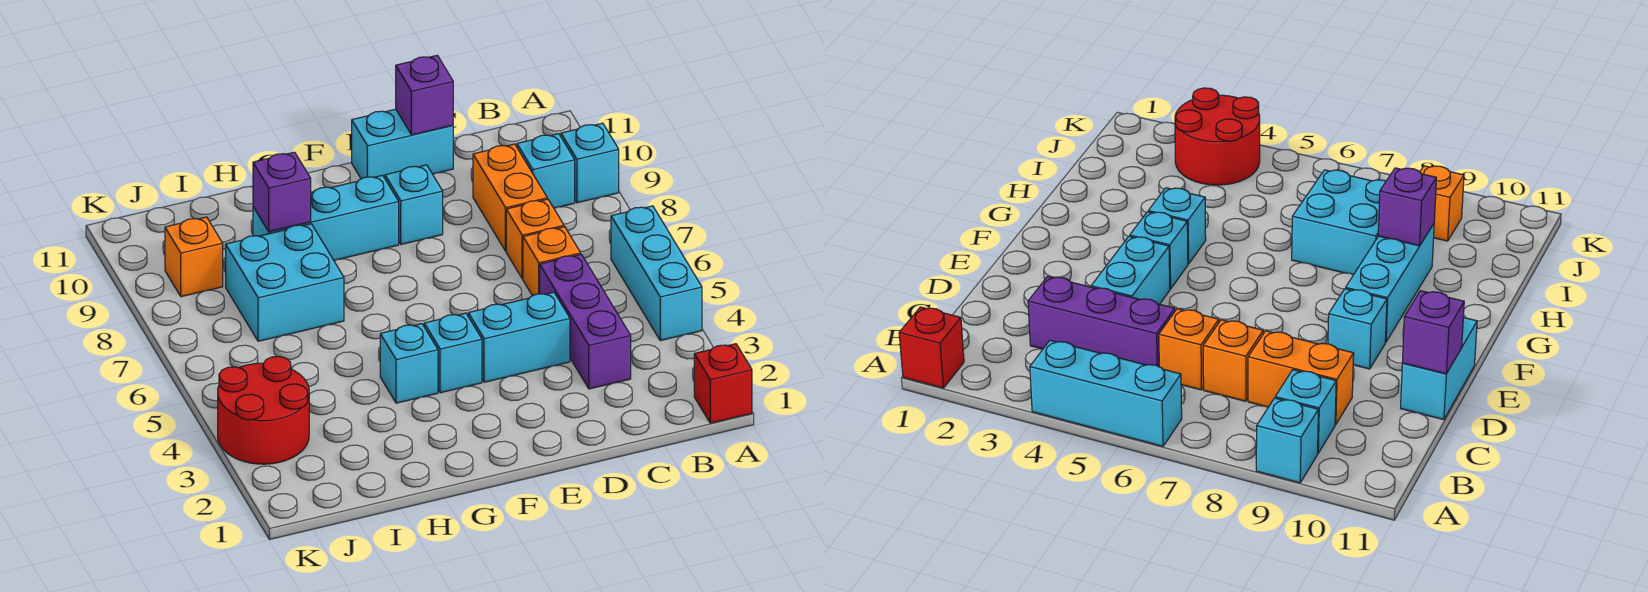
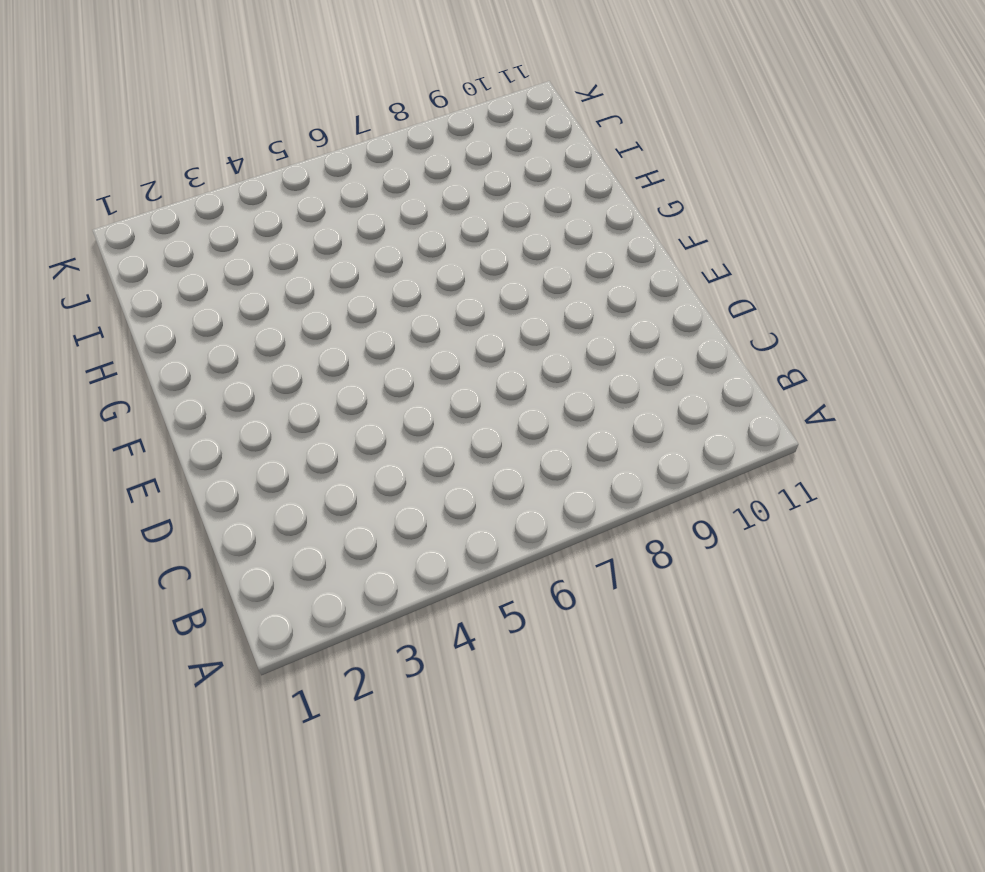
none -> red brick A1 level 1
none -> cyan brick A4:A6 level 1
none -> cyan brick A9 level 1

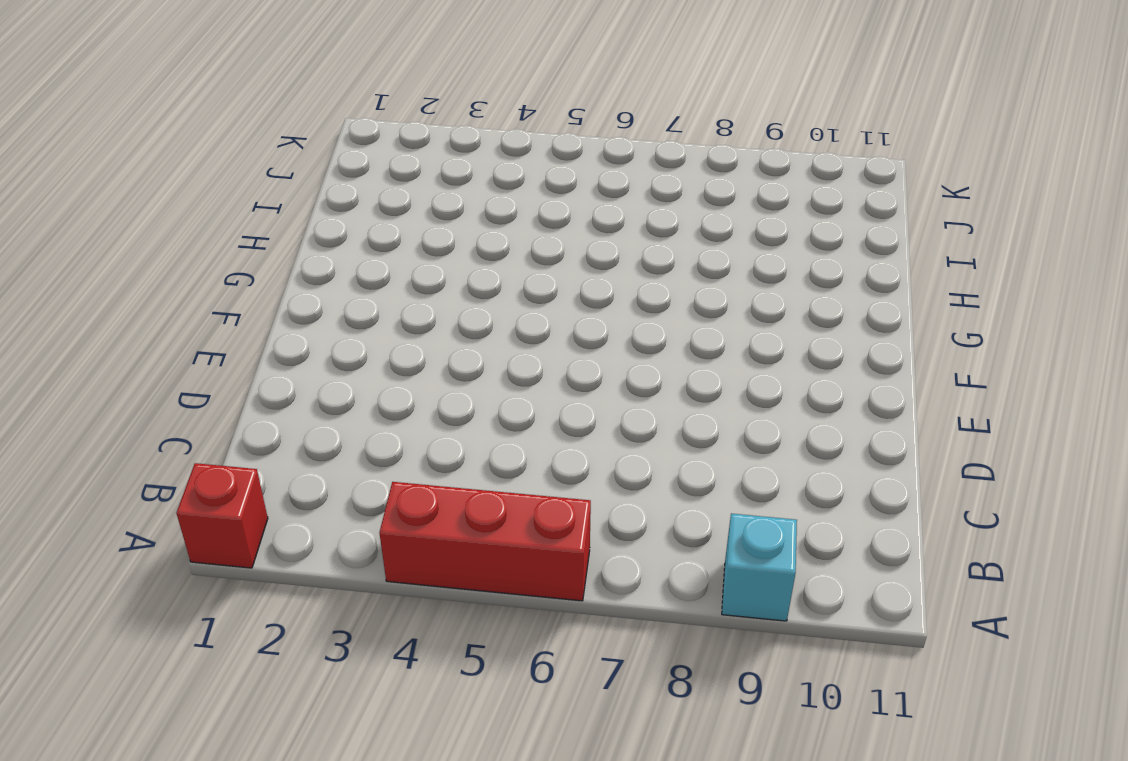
red brick A4:A6 level 1 -> cyan brick A4:A6 level 1
none -> cyan brick B9 level 1
none -> purple brick C3:C5 level 1
none -> orange brick C6 level 1

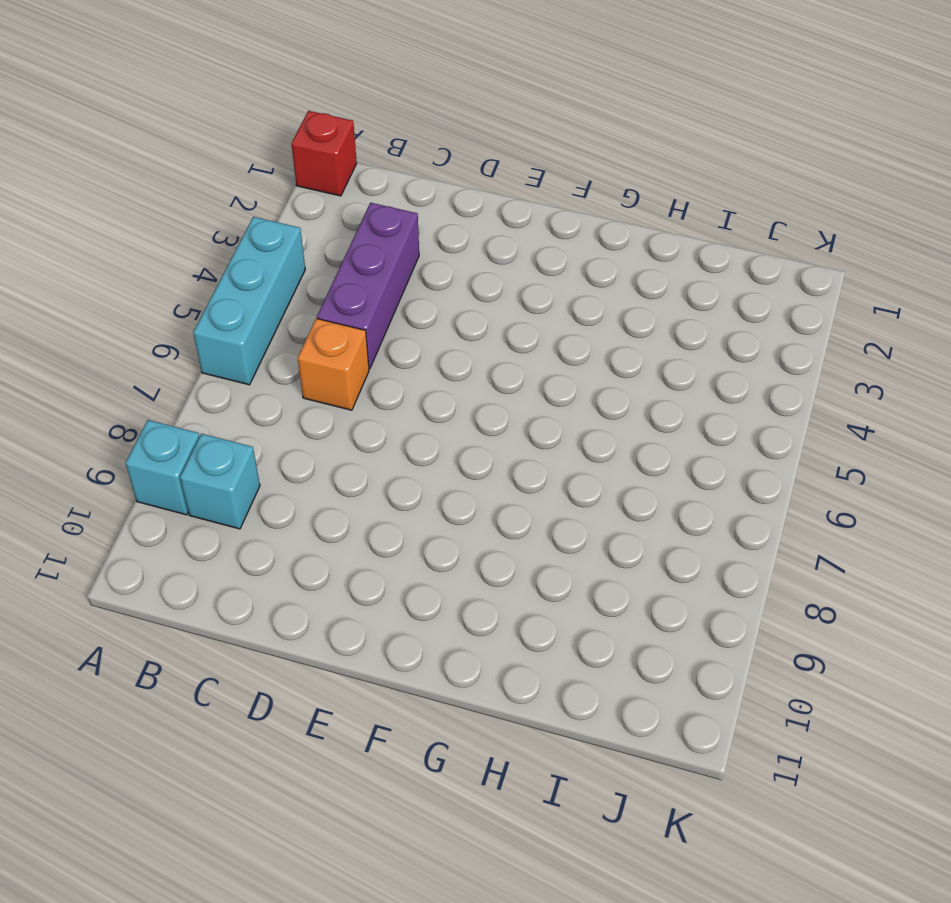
none -> orange brick C7 level 1
none -> orange brick C8:C9 level 1
none -> cyan brick D4:E4 level 1

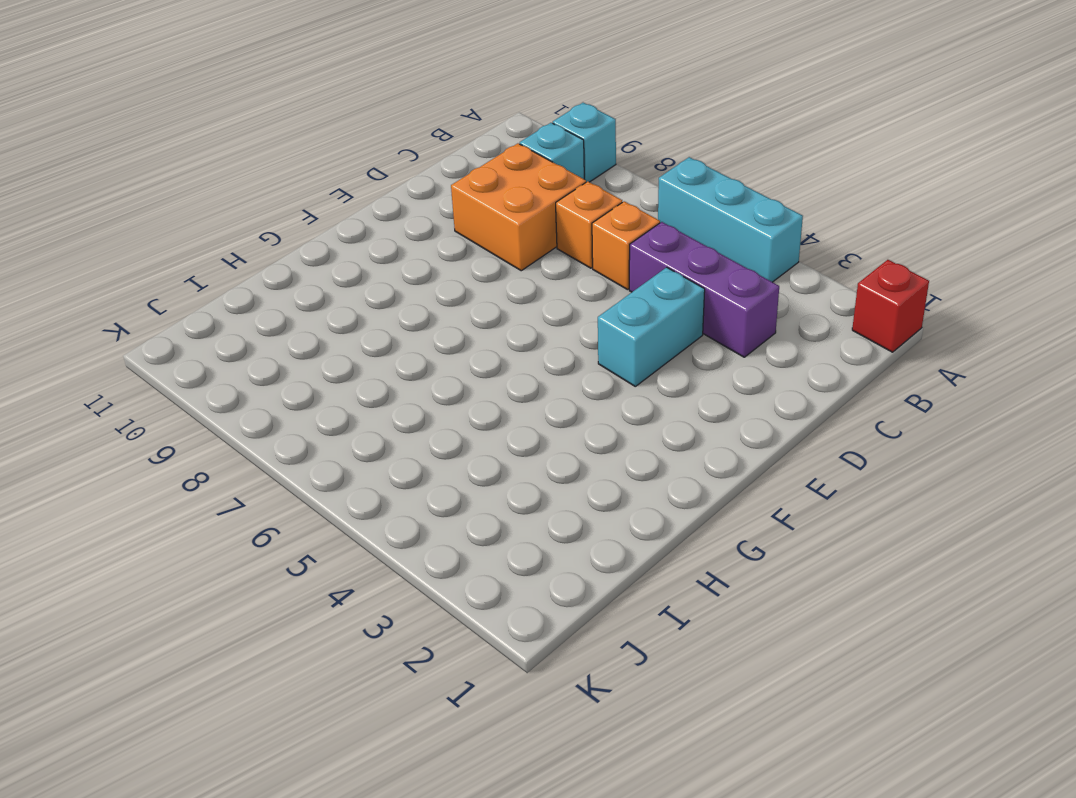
orange brick C8:D9 level 1 -> orange brick C8:C9 level 1
none -> cyan brick D11:E11 level 1
none -> cyan brick E9 level 1
none -> cyan brick F4 level 1

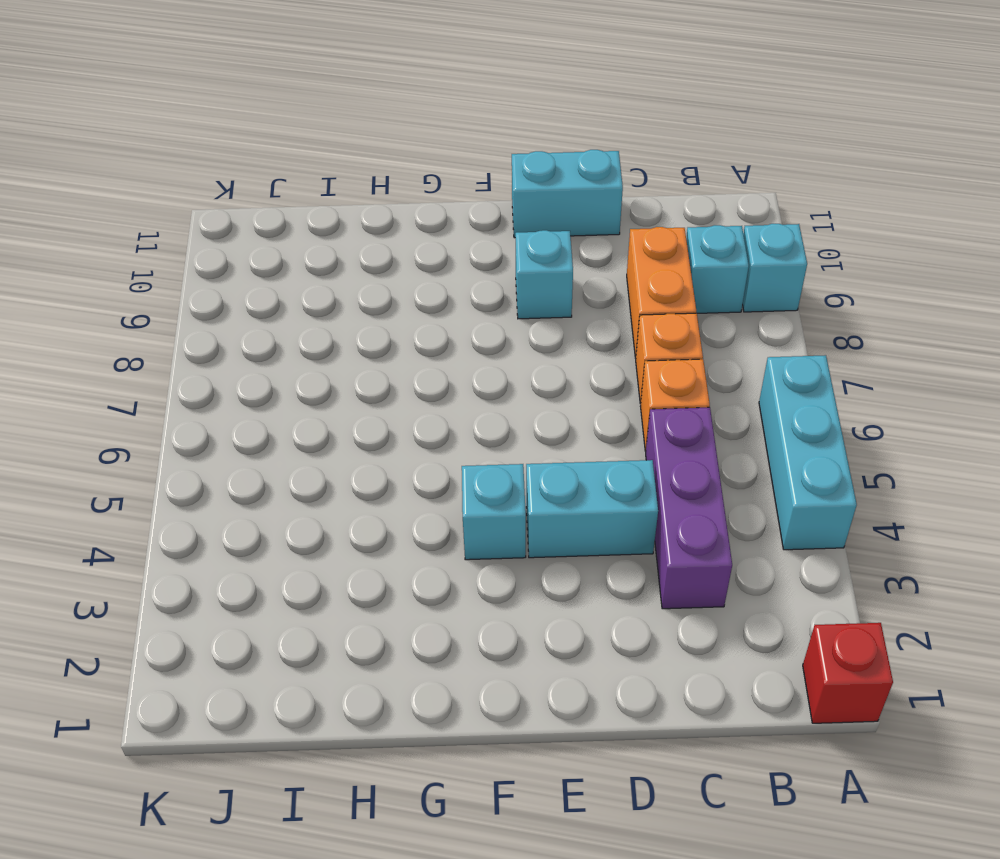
none -> cyan brick F9:H9 level 1
none -> cyan brick G4 level 1
none -> cyan brick H7:I8 level 1

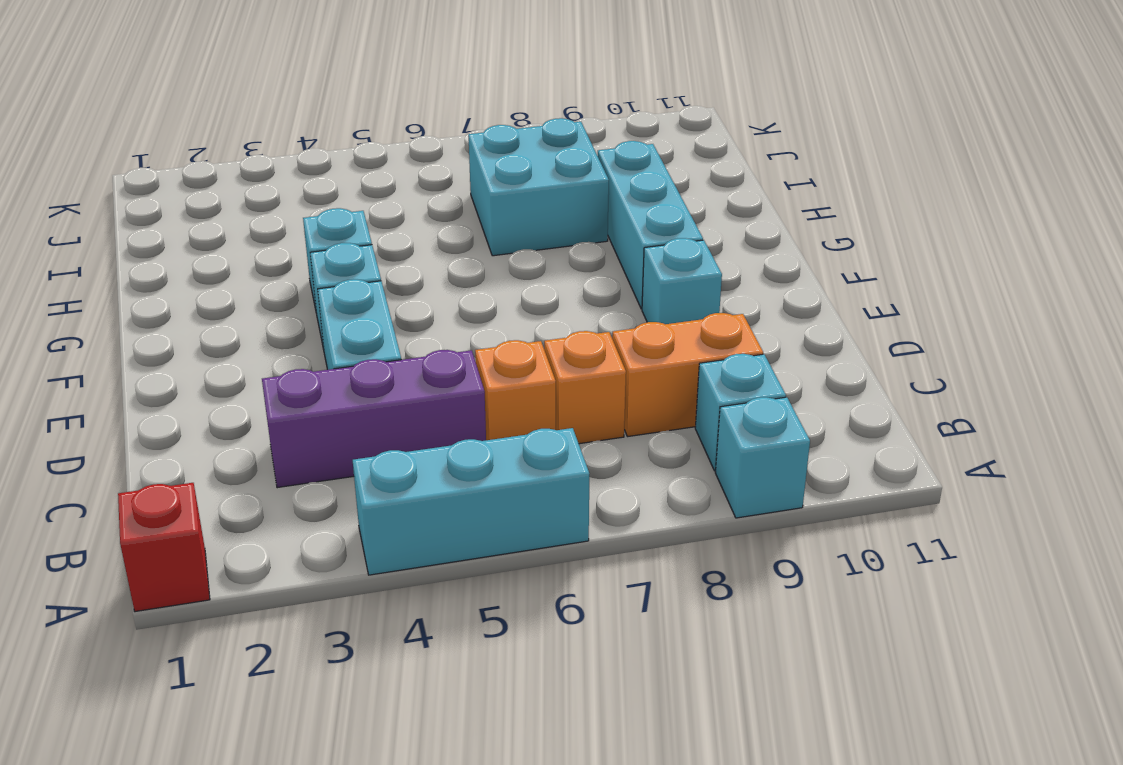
none -> cyan brick D11:E11 level 1
none -> red round brick J3:K4 level 1
none -> orange brick J9 level 1

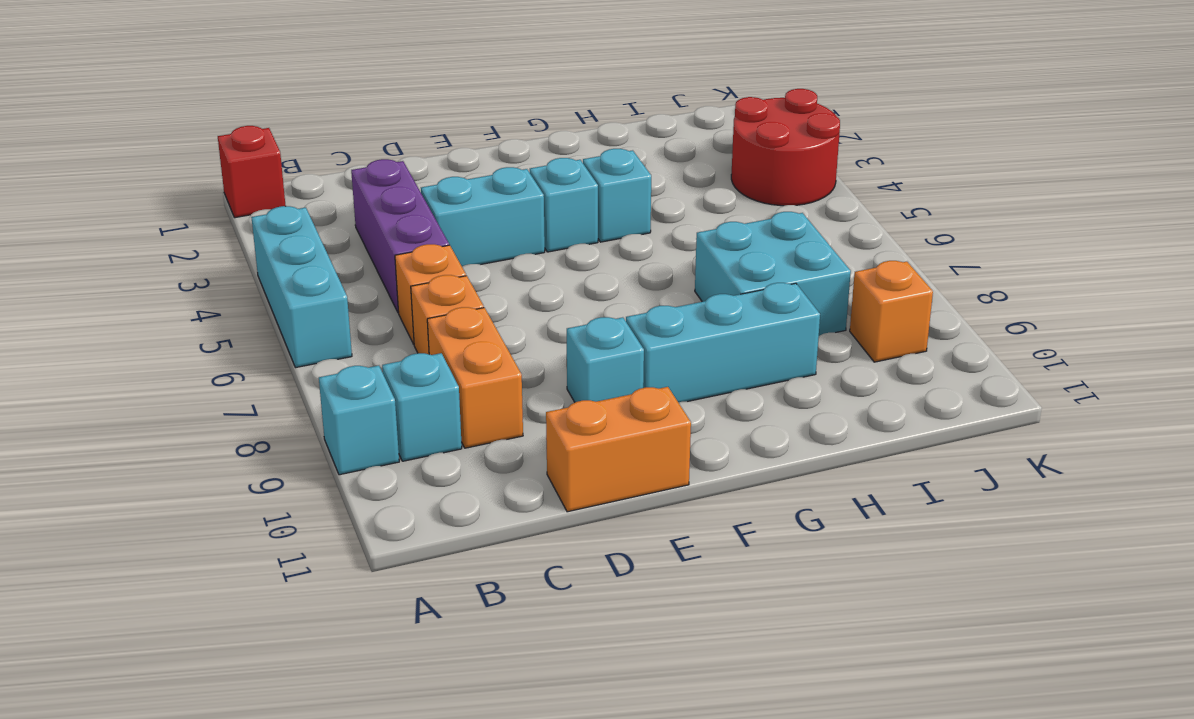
orange brick D11:E11 level 1 -> cyan brick D11:E11 level 1
none -> purple brick D11 level 2
none -> purple brick H9 level 2

